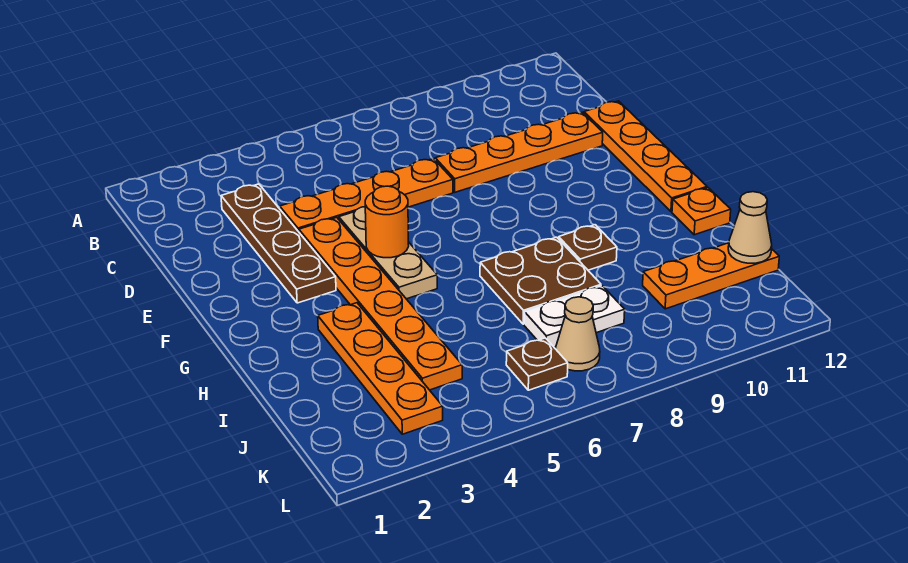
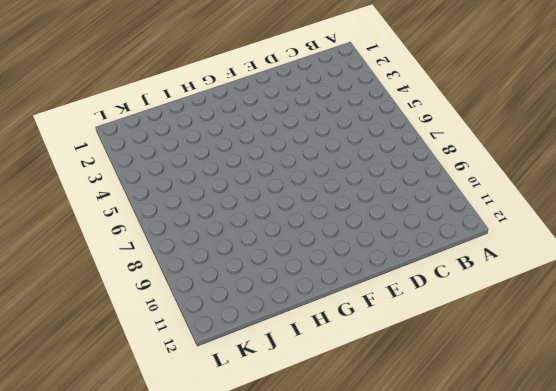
none -> brown plate C3:F3 level 1
none -> orange plate D4:D7 level 1
none -> orange plate D8:D11 level 1

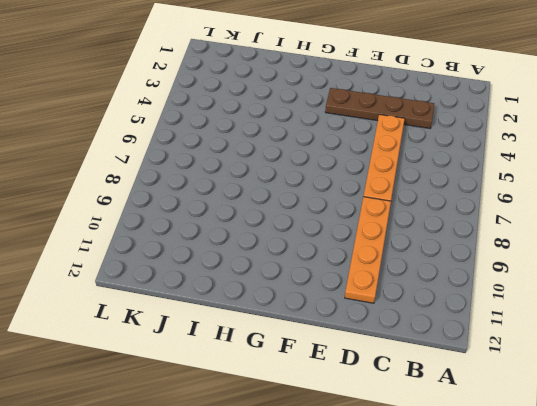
none -> orange plate D12:G12 level 1
none -> orange plate E4:J4 level 1
none -> tan plate E5:G5 level 1

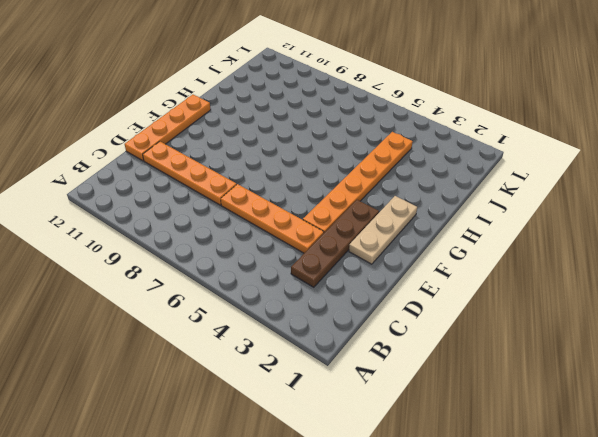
tan plate E2:G2 level 1 -> tan plate E5:G5 level 1
none -> orange plate H3:K3 level 1
none -> brown plate H7:I8 level 1
none -> brown plate H9 level 1

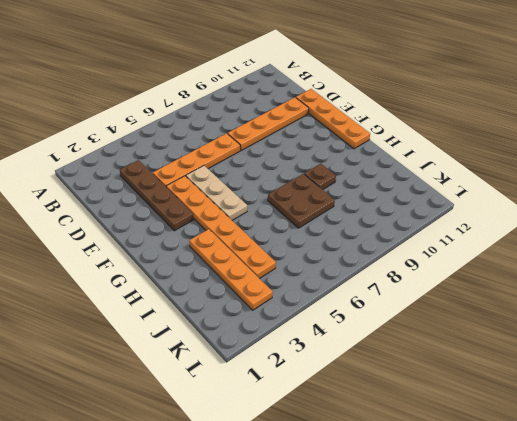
none -> orange plate H12 level 1
none -> white plate J7:J8 level 1
none -> orange plate J10:J12 level 1

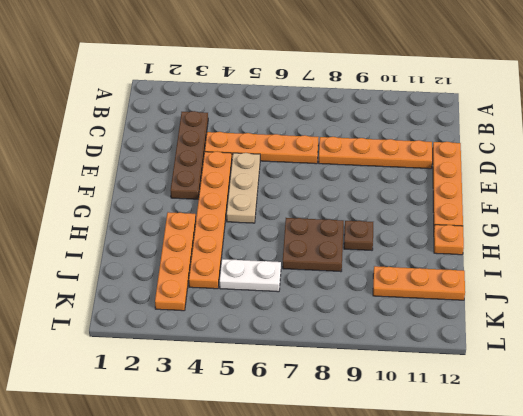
white plate J5:J6 level 1 -> white plate J7:J8 level 1
none -> brown plate K6 level 1
none -> tan cone K7 level 1
none -> orange round brick F5 level 2

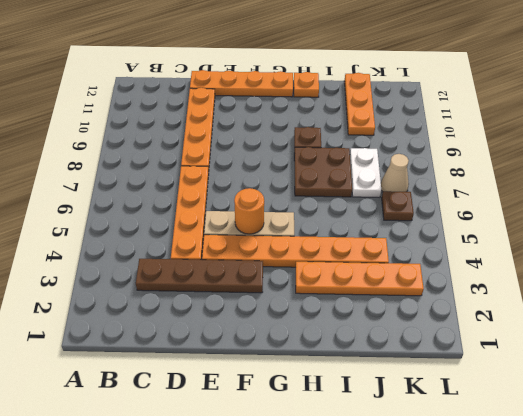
none -> tan cone J12 level 2

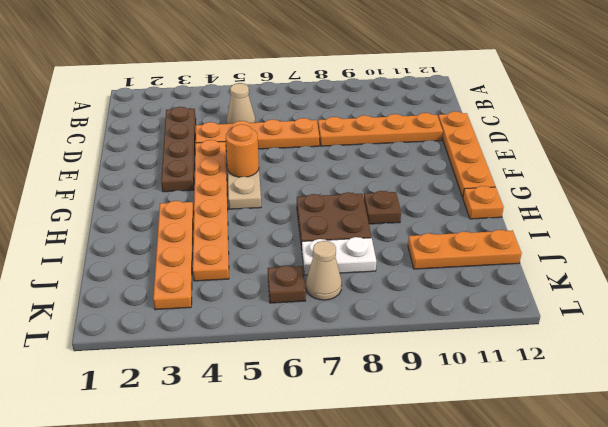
tan cone C5 level 1 -> tan cone J12 level 2

